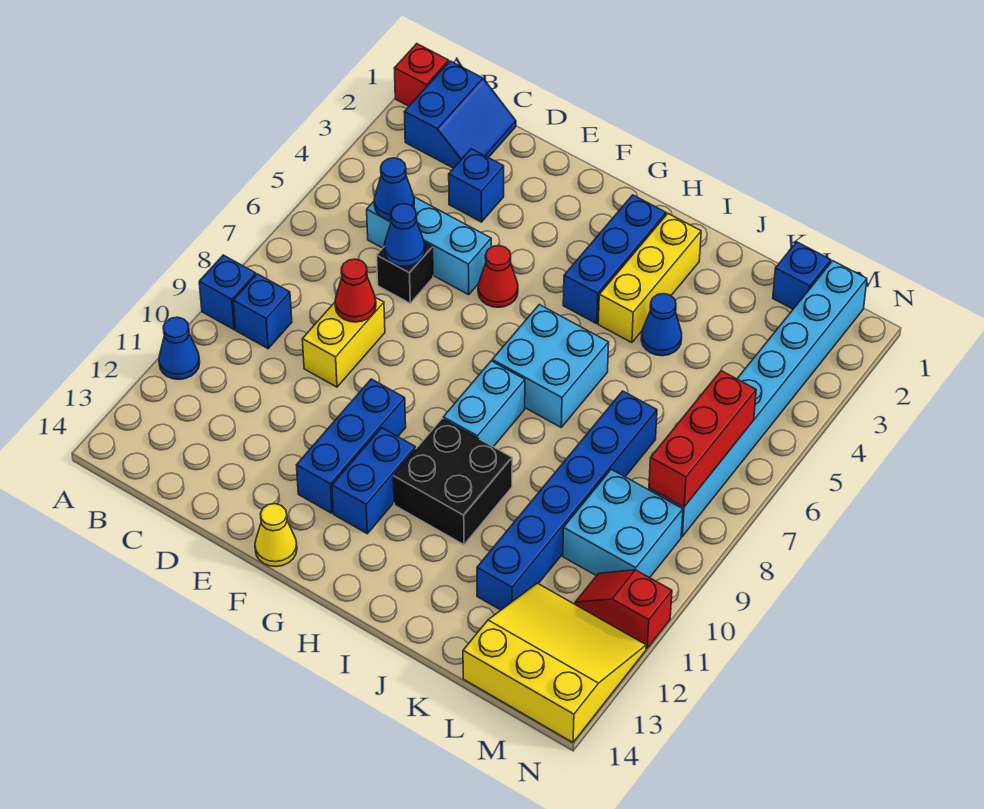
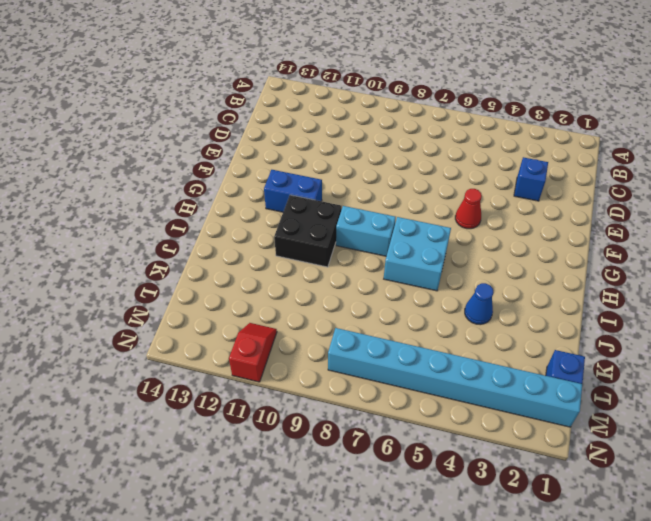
none -> red brick A1 level 1
none -> blue brick A9 level 1
none -> blue cone A11 level 1

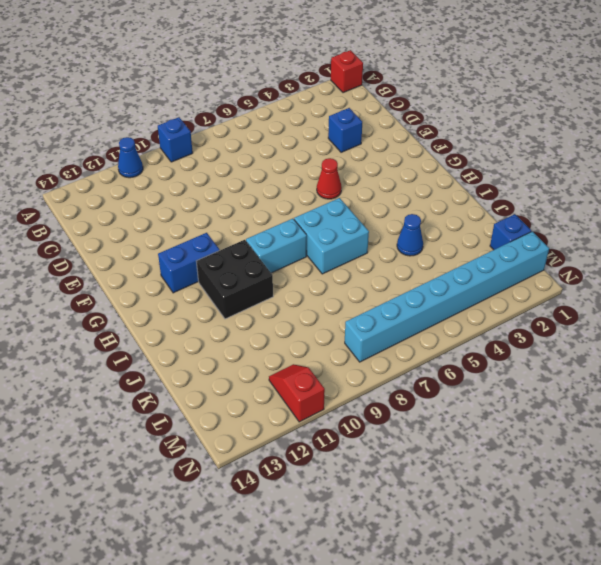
none -> blue slope B1:C2 level 1 top B
none -> blue brick B9 level 1
none -> cyan brick C5:E5 level 1

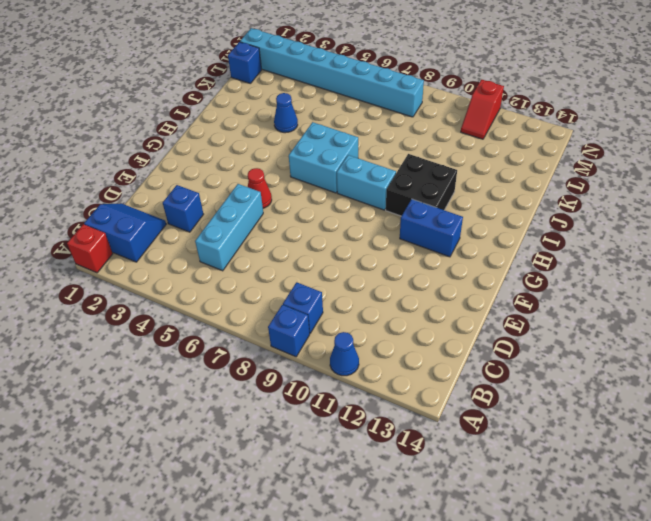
none -> black brick D6 level 1
none -> yellow brick D8:D9 level 1
none -> blue brick F10:F12 level 1

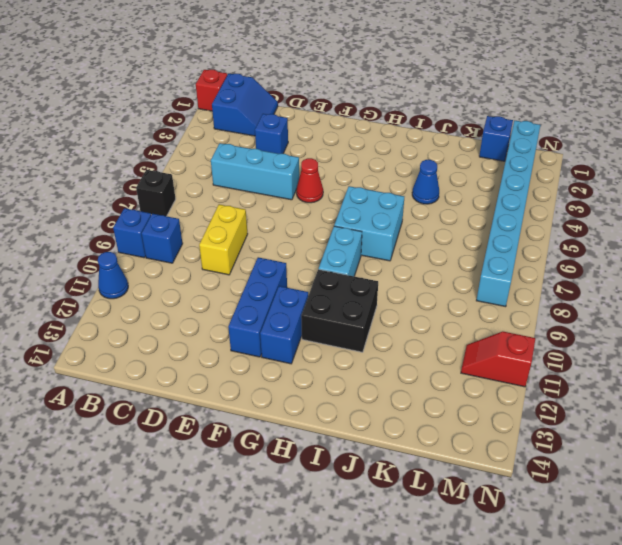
black brick A7 level 1 -> black brick D6 level 1
none -> yellow cone F14 level 1
none -> blue brick H2:H4 level 1
none -> yellow brick I2:I4 level 1

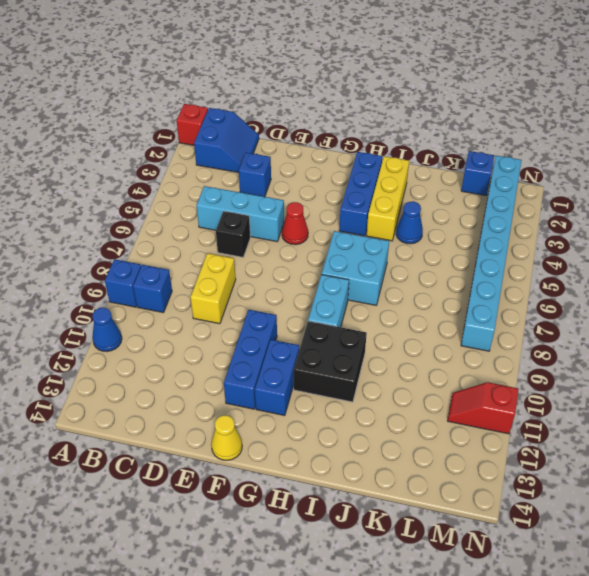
none -> blue brick K7:K12 level 1
none -> cyan brick L9:M10 level 1
none -> yellow slope L12:N14 level 1 top 14

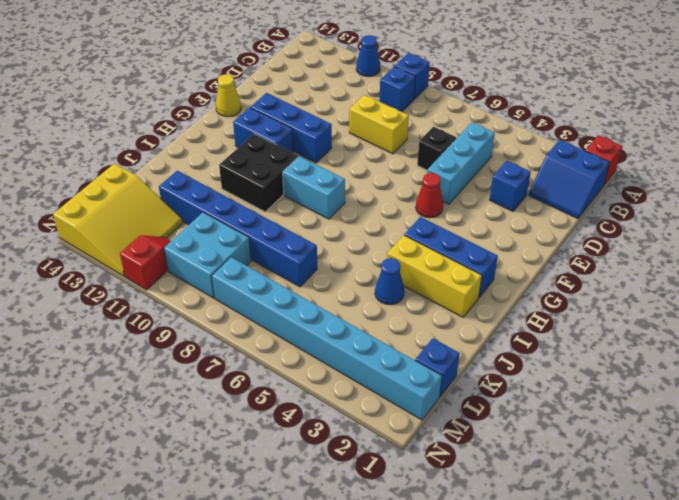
none -> cyan brick H6:I7 level 1
none -> blue cone C5 level 2
none -> blue cone D6 level 2

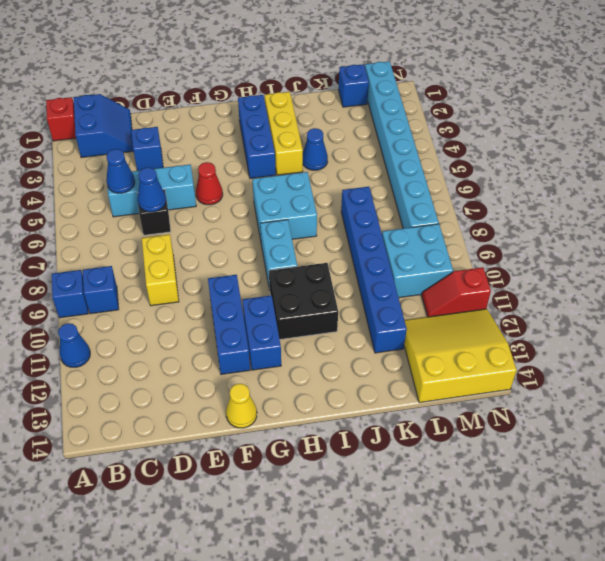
none -> red cone D8 level 2
none -> red brick M6:M8 level 2

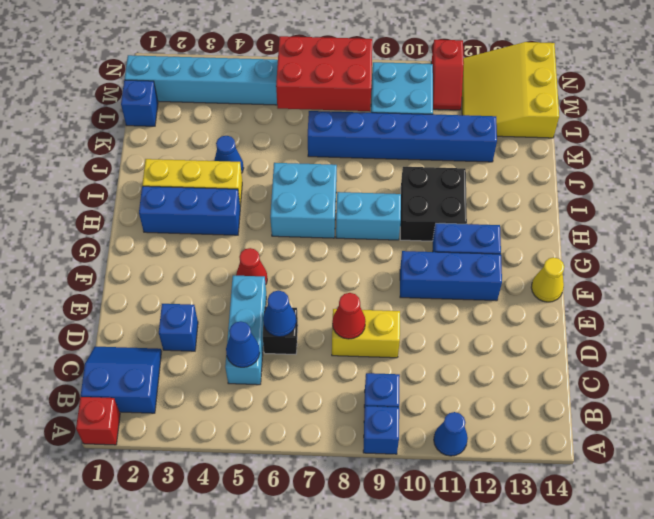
red brick L6:M8 level 2 -> red brick M6:M8 level 2

